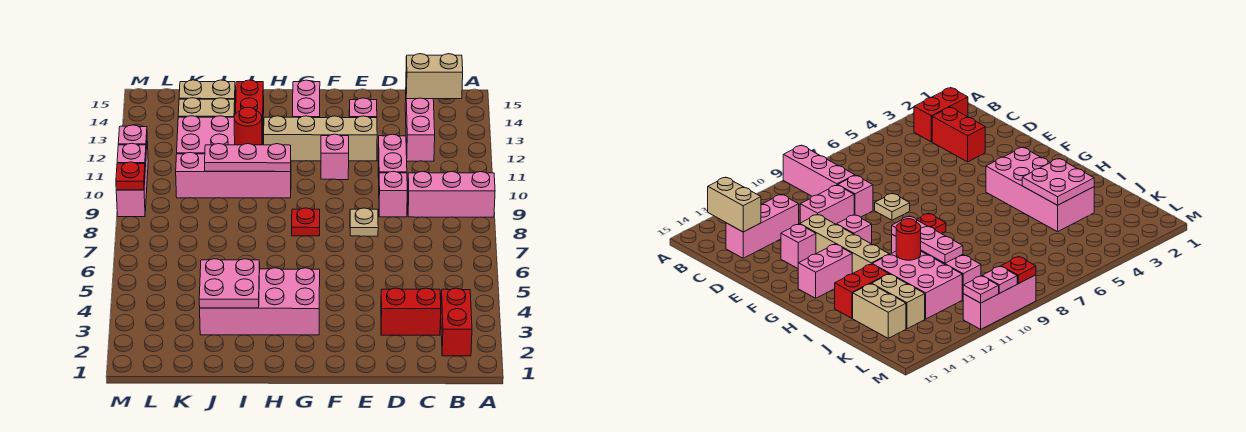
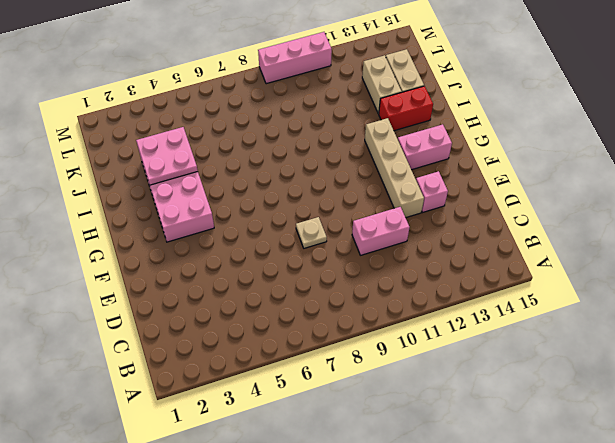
none -> pink brick A9:C9 level 1
none -> red brick B2:B3 level 1
none -> red brick C3:D3 level 1

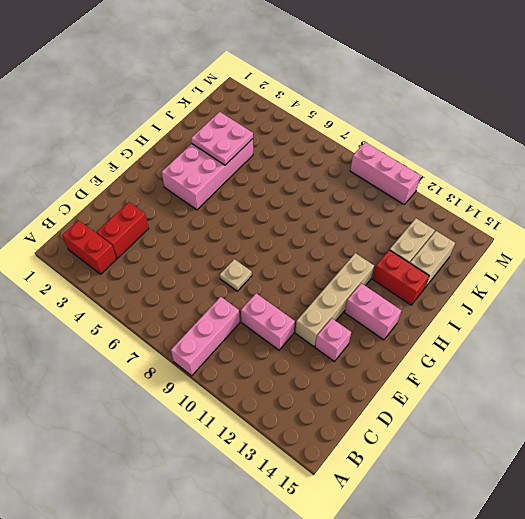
none -> pink brick C12:C14 level 1
none -> pink brick D9 level 1
none -> pink brick F11 level 1

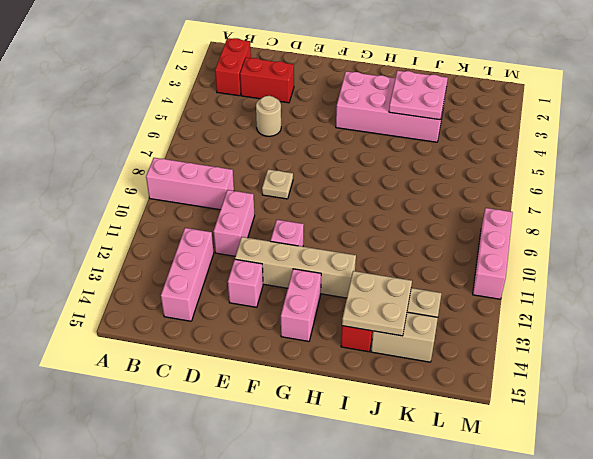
tan round brick D5 level 1 -> none
tan plate I13:J14 level 2 -> none
none -> pink brick D9 level 1
none -> red plate G8 level 1
none -> pink brick H10:K10 level 1

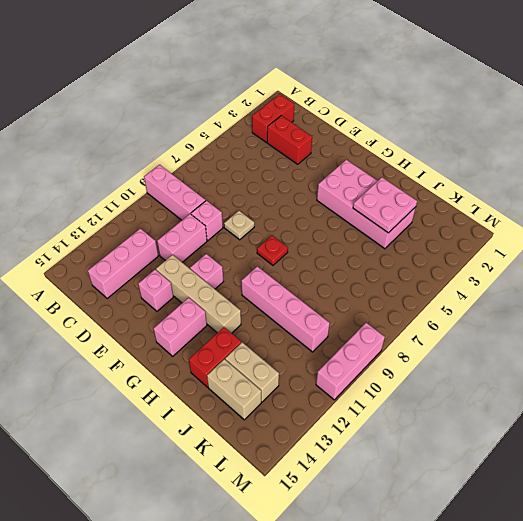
none -> pink brick I11:K12 level 1
none -> tan brick B14:C14 level 2
none -> pink plate H10:J10 level 2

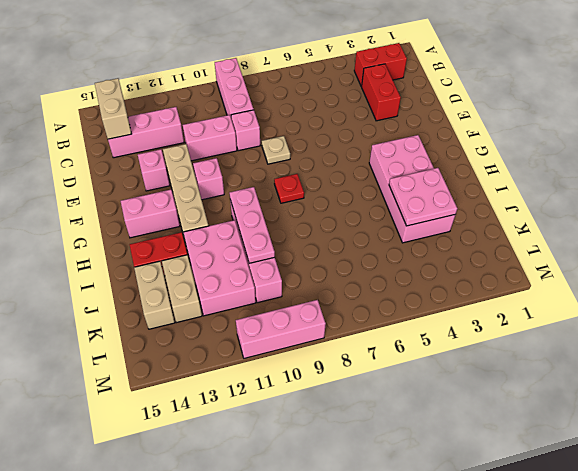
none -> red round brick I11 level 2
none -> red plate M9 level 2
none -> pink plate M10 level 2

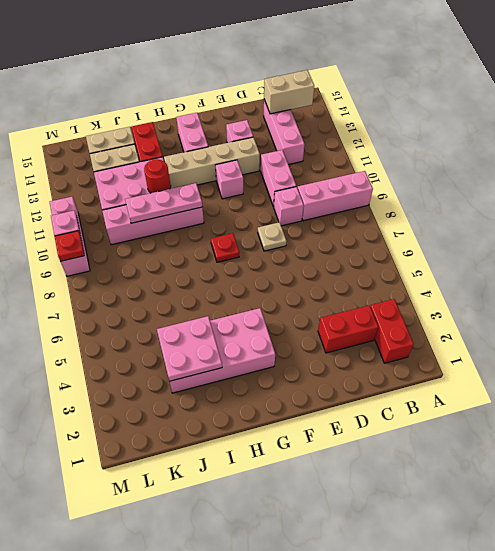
none -> pink plate M11 level 2

